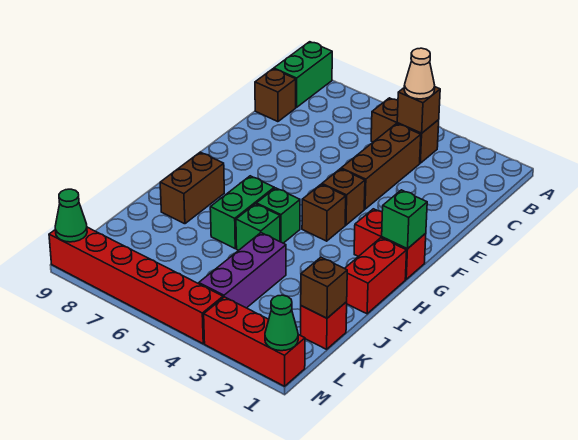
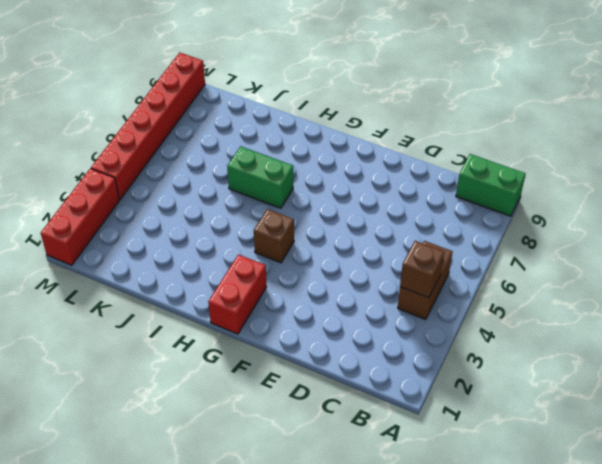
none -> brown brick C4:E4 level 1
none -> brown brick C9 level 1
none -> brown brick F4 level 1

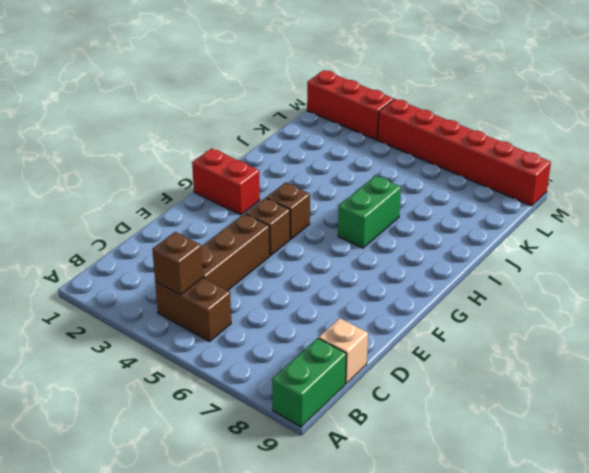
tan brick C9 level 1 -> brown brick C9 level 1
none -> red brick H1:I1 level 1
none -> green brick H5 level 1
none -> brown brick H8:I8 level 1

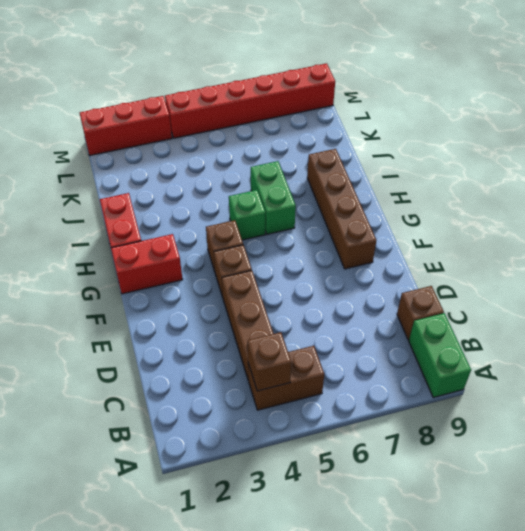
brown brick F8:I8 level 1 -> brown brick H8:I8 level 1
none -> green brick I5 level 1
none -> purple brick J4:L4 level 1
none -> red brick K1 level 1

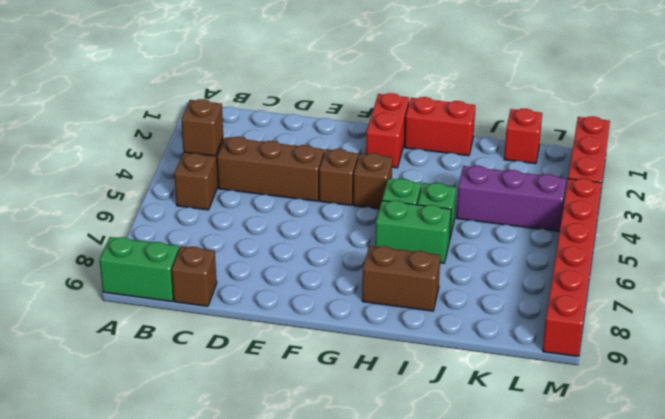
none -> green brick G1 level 2
none -> brown brick K1 level 2
none -> green cone M1 level 2

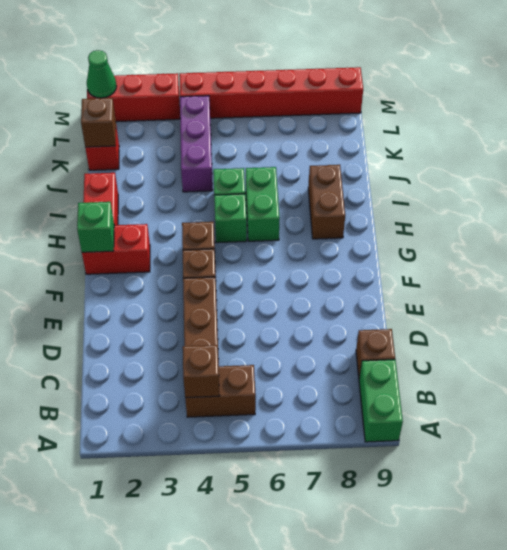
none -> green cone M9 level 2
none -> tan cone B4 level 3

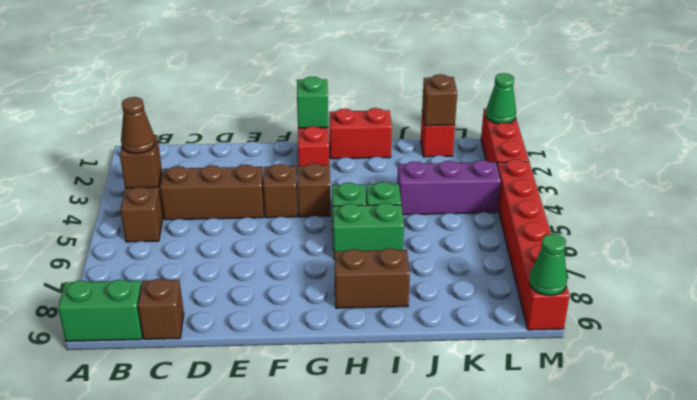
brown cone B4 level 3 -> tan cone B4 level 3

